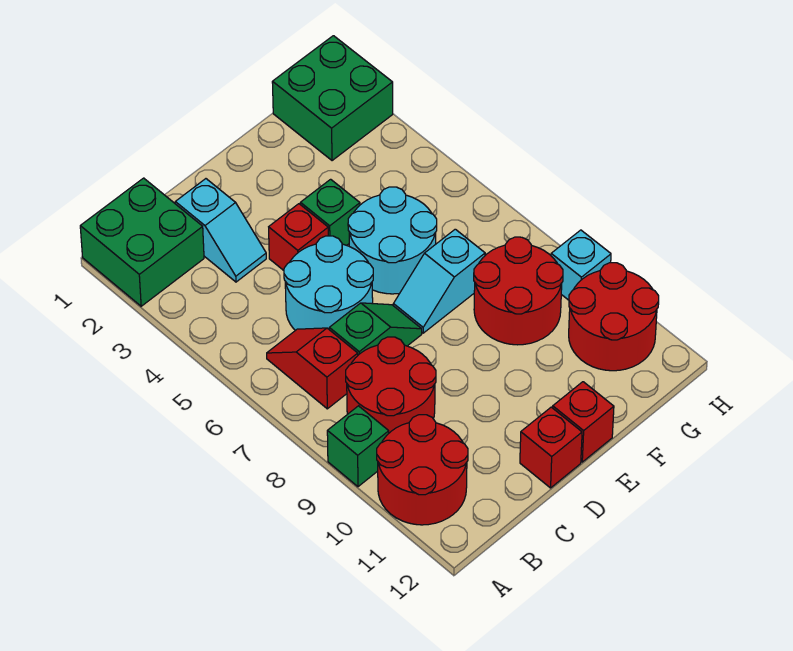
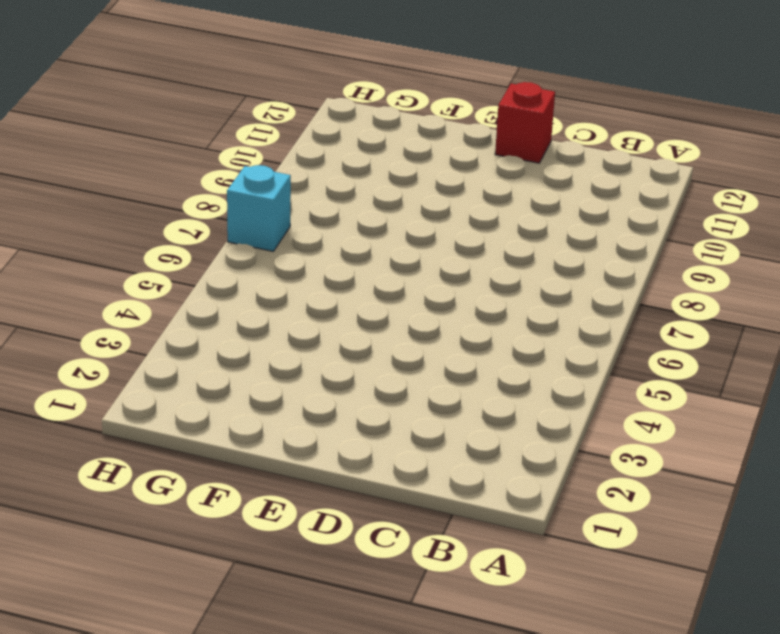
cyan brick H7 level 1 -> cyan brick H9 level 1
none -> green brick A1:B2 level 1
none -> green brick A9 level 1
none -> red round brick A10:B11 level 1

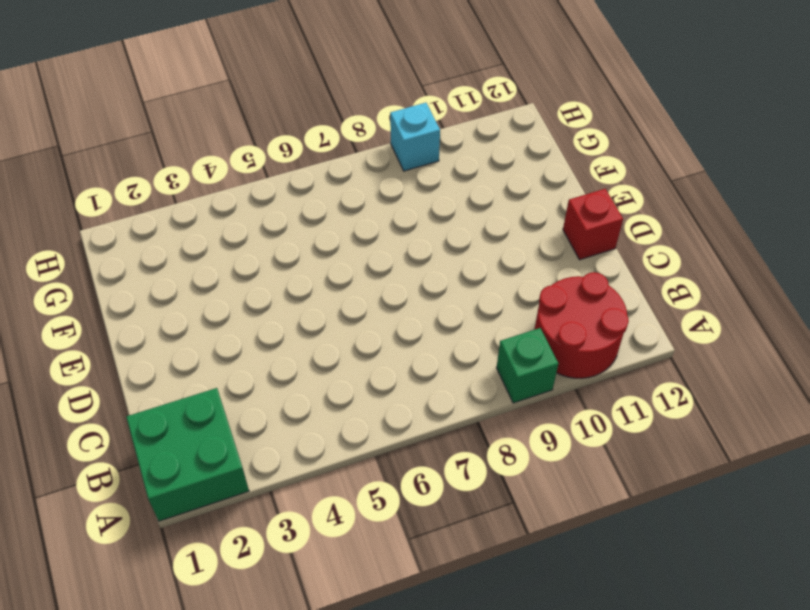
none -> red slope B6:B7 level 1 top 7
none -> red round brick B8:C9 level 1
none -> cyan slope C2:C3 level 1 top 2

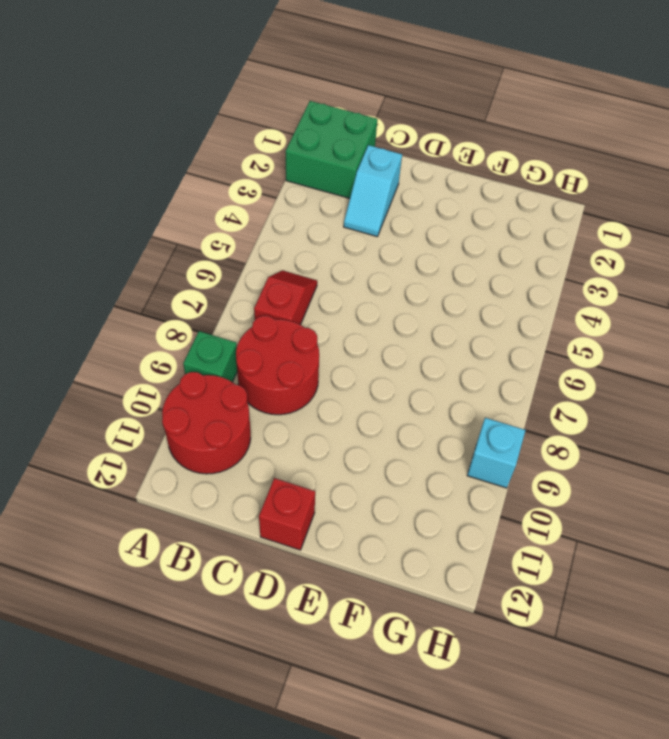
none -> cyan round brick C5:D6 level 1
none -> green slope C7:D7 level 1 top C
none -> red brick D4 level 1

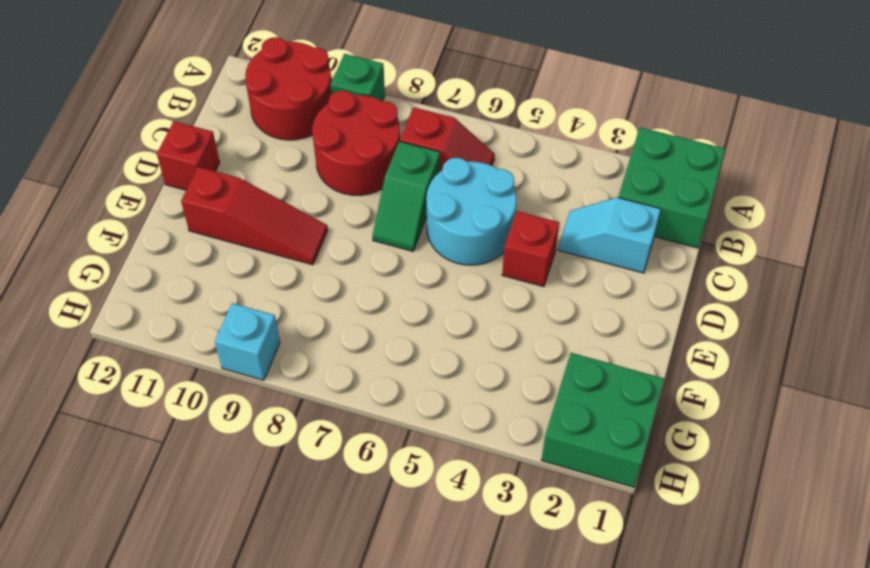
red slope E9:E11 level 1 top 11 -> none
none -> green brick E4 level 1
none -> cyan round brick E5:F6 level 1
none -> cyan slope E7:F7 level 1 top F

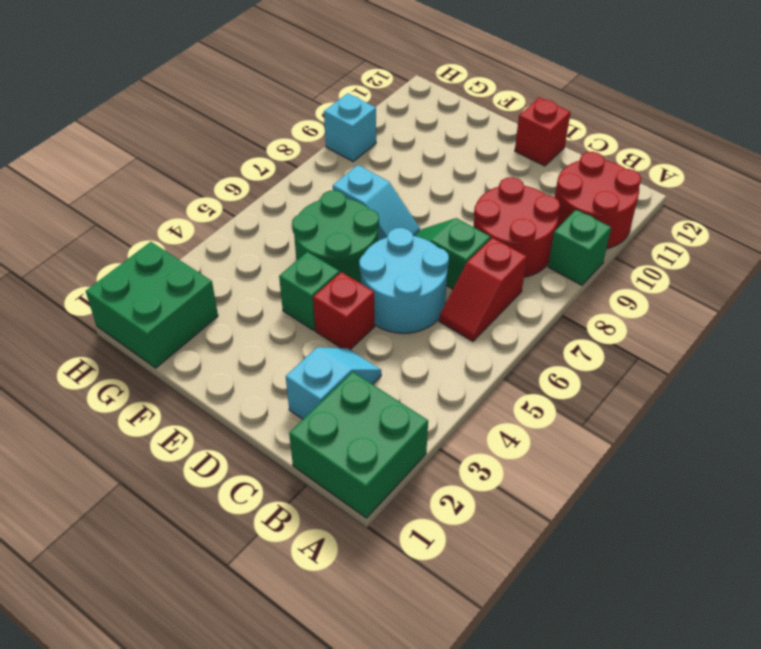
green round brick E5:F6 level 1 -> cyan round brick E5:F6 level 1
none -> red brick E12 level 1
none -> red round brick F8:G9 level 1
none -> red round brick G10:H11 level 1

